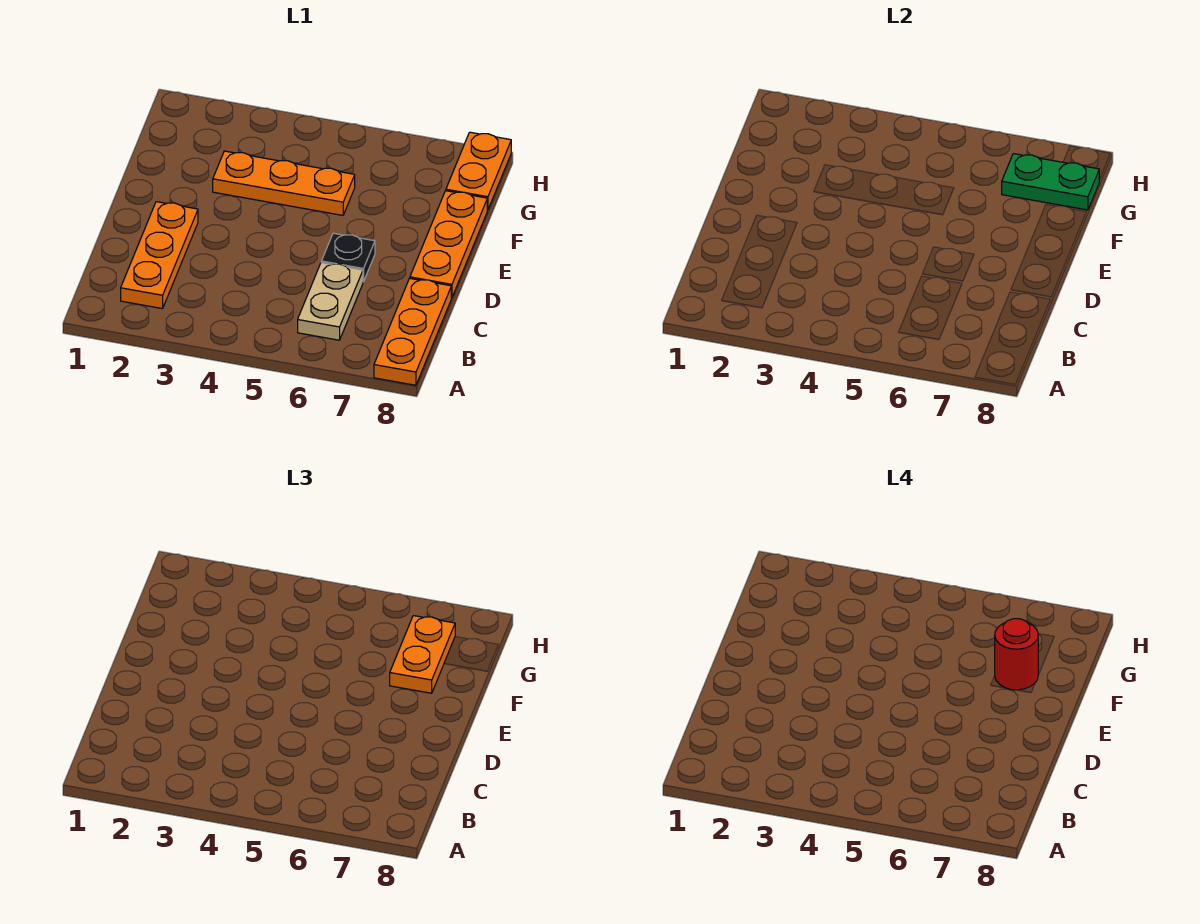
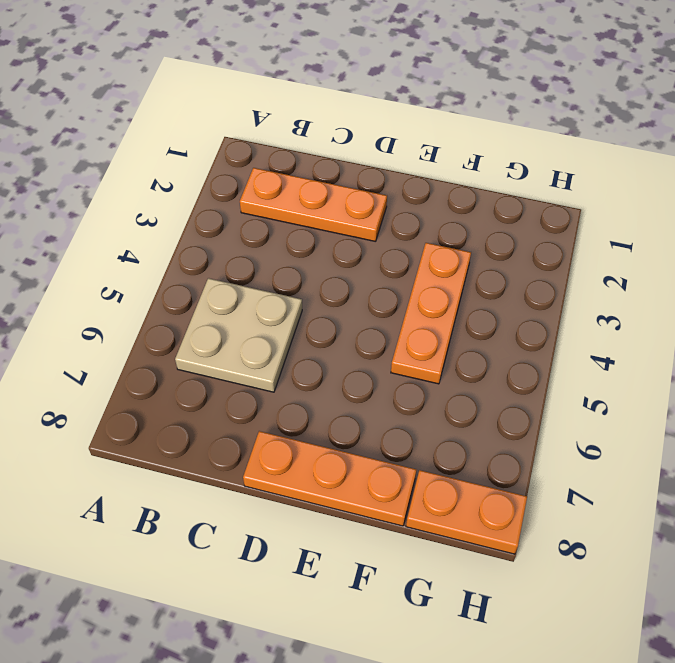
tan plate B5:C6 level 1 -> tan plate B6:C6 level 1
none -> orange plate A8:C8 level 1
none -> black plate D6 level 1

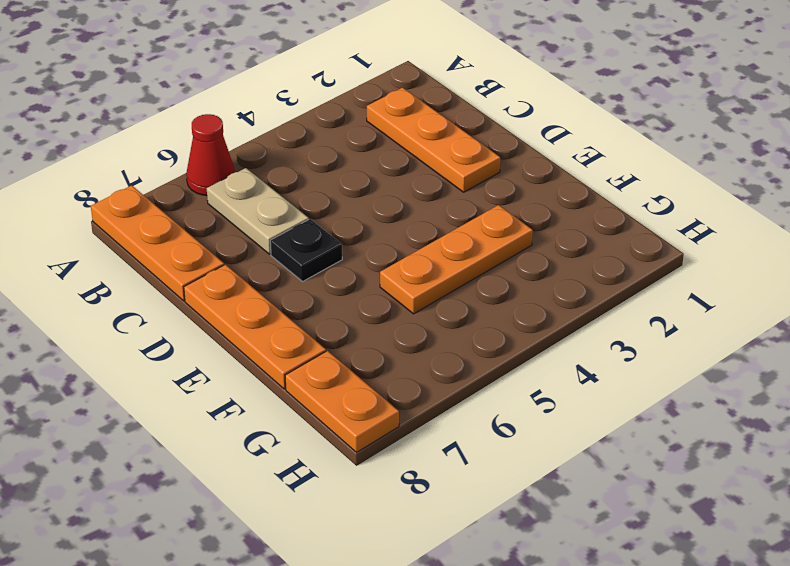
red cone A6 level 1 -> none
none -> green plate G7:G8 level 2
none -> orange plate F7:G7 level 3

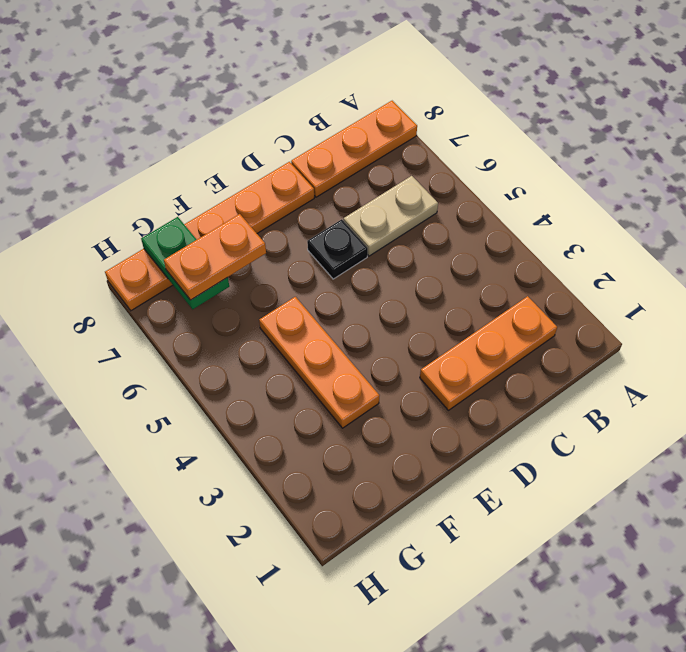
none -> red round brick F7 level 4

